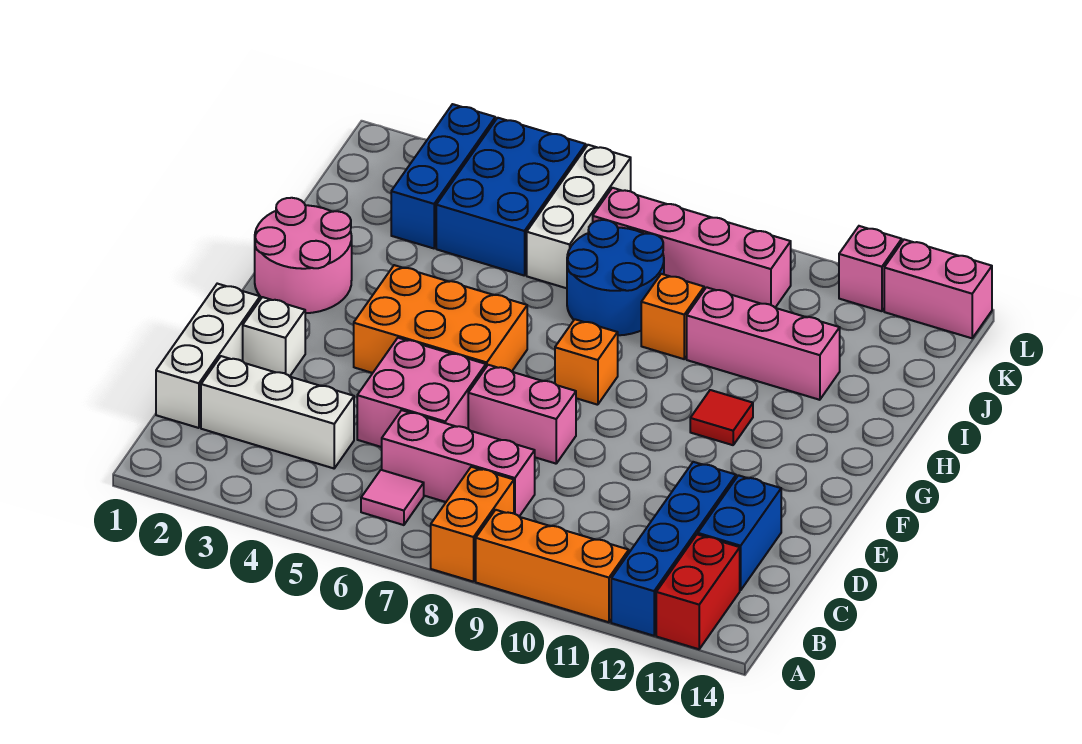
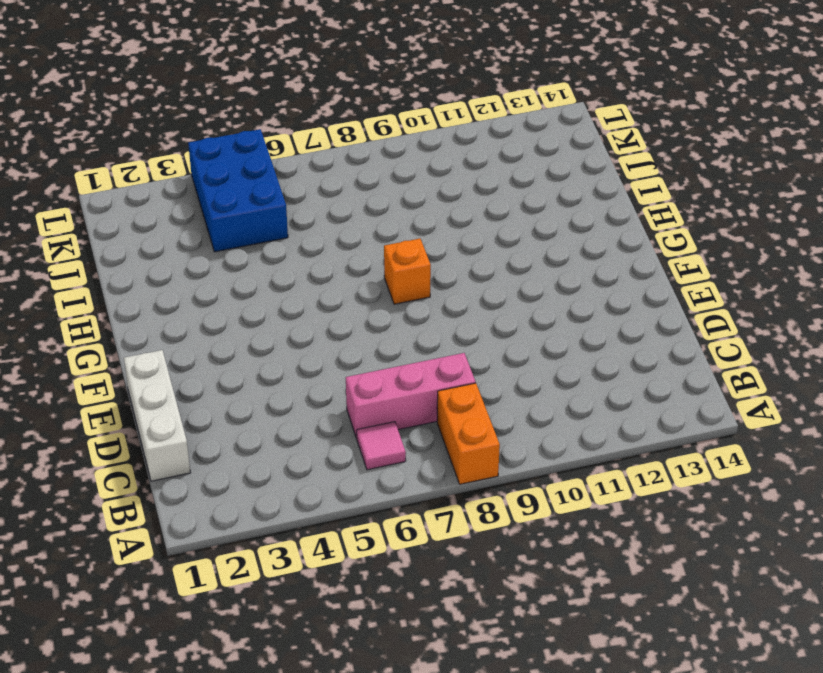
none -> orange brick A9:A11 level 1
none -> blue brick A12:D12 level 1
none -> red brick A13:B13 level 1

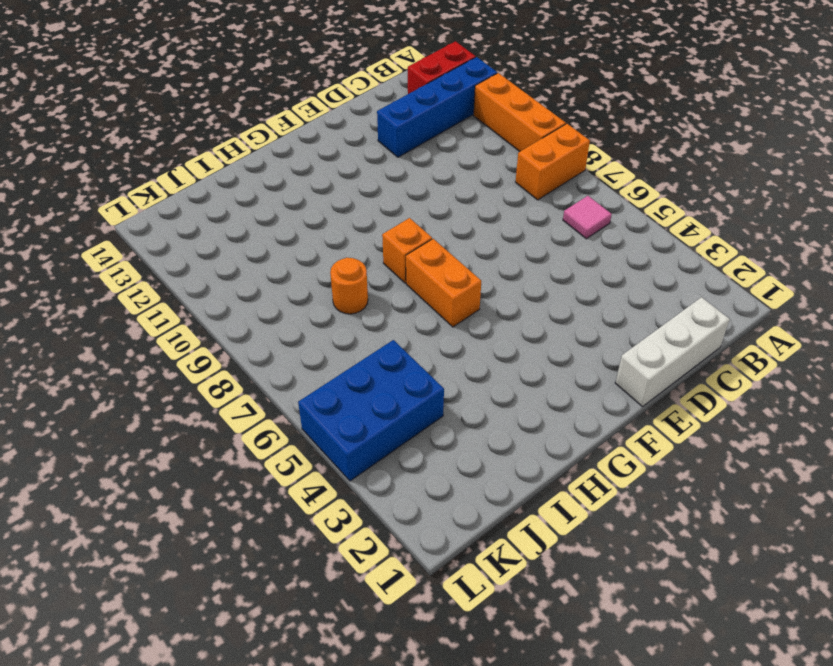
orange brick G6:G7 level 1 -> orange brick F4:G6 level 1
orange round brick I8 level 1 -> blue round brick I7:J8 level 1
none -> white brick C2:C4 level 1
none -> pink brick C6:C8 level 1
none -> blue brick C13:D13 level 1

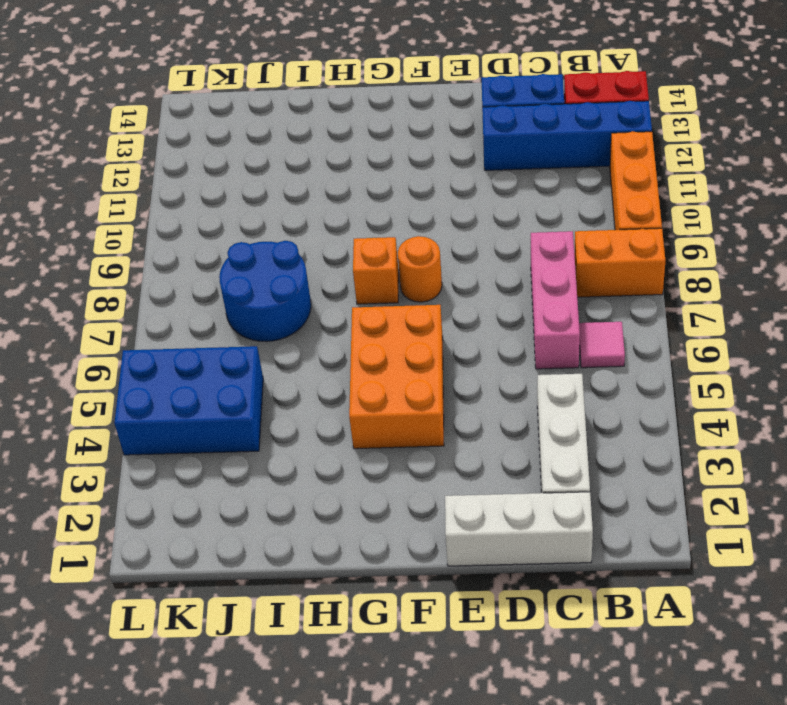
orange round brick F8 level 1 -> none
none -> pink brick D5:E6 level 1
none -> white brick E2 level 1
none -> pink brick E7:E8 level 1

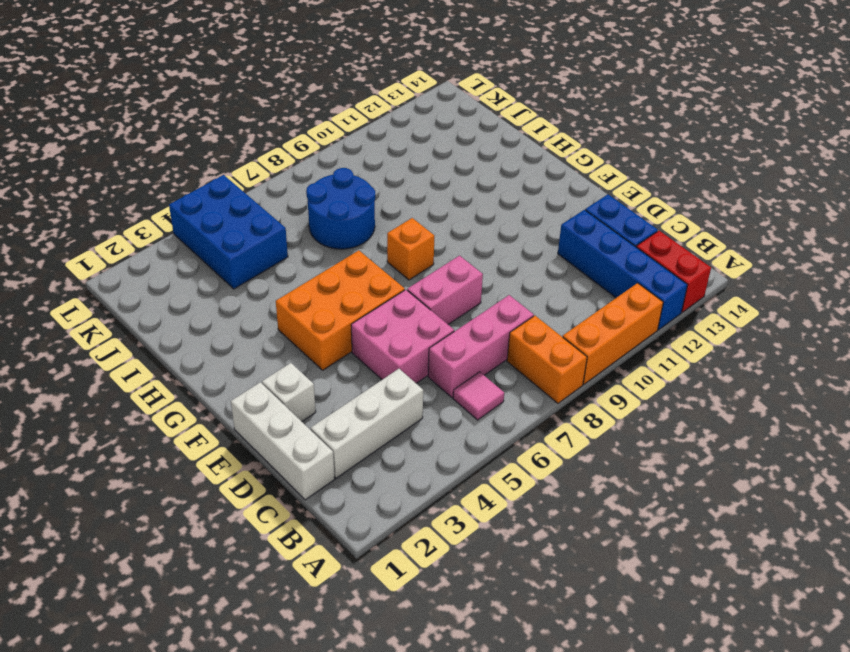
none -> pink round brick G1:H2 level 1
none -> red tile G11 level 1
none -> orange brick I9 level 1

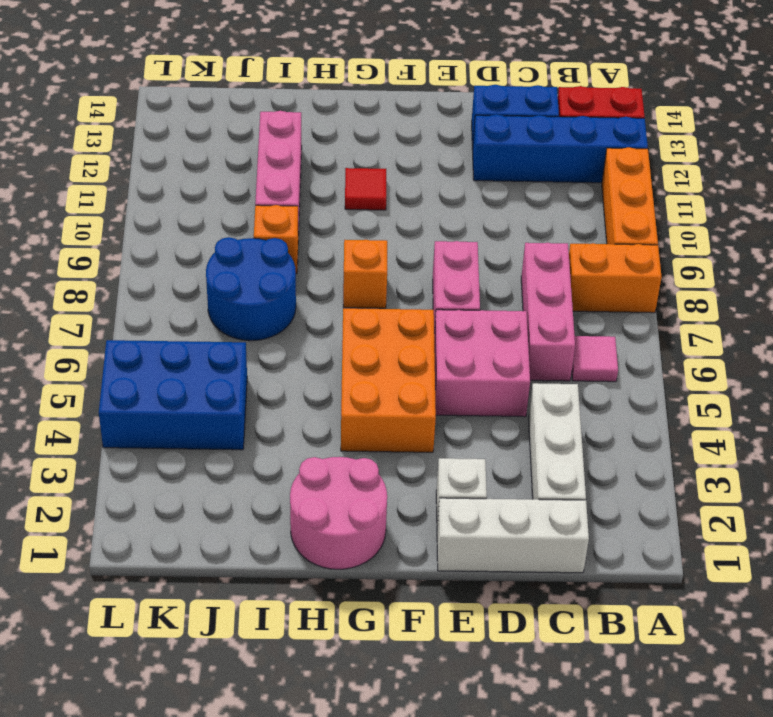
none -> blue brick J3:L3 level 1
none -> white brick J6:L6 level 1
none -> pink brick K7:K10 level 1

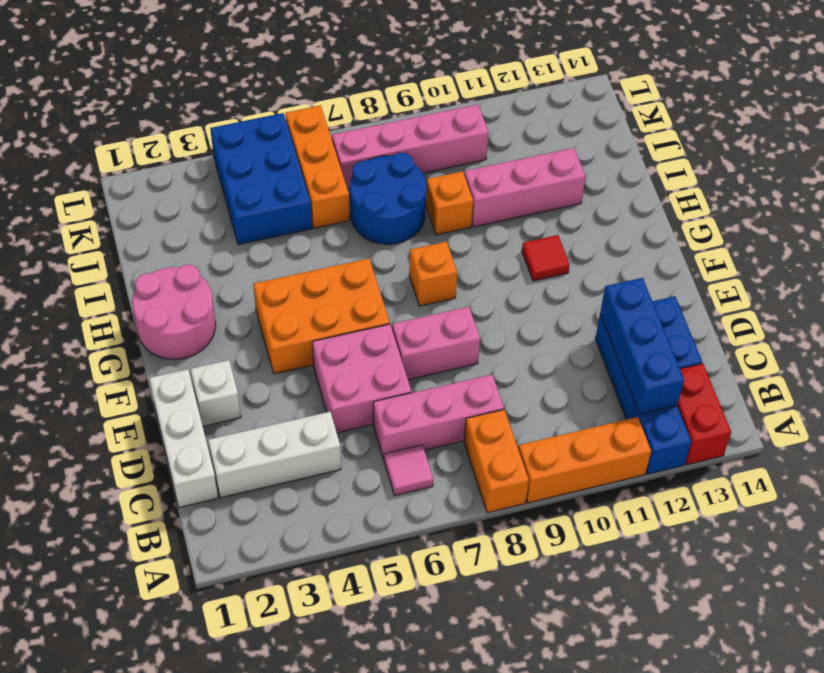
blue brick B12:D12 level 2 -> blue brick J3:L3 level 1
orange brick J6:L6 level 1 -> white brick J6:L6 level 1
none -> pink brick L12 level 1
none -> pink brick L13:L14 level 1

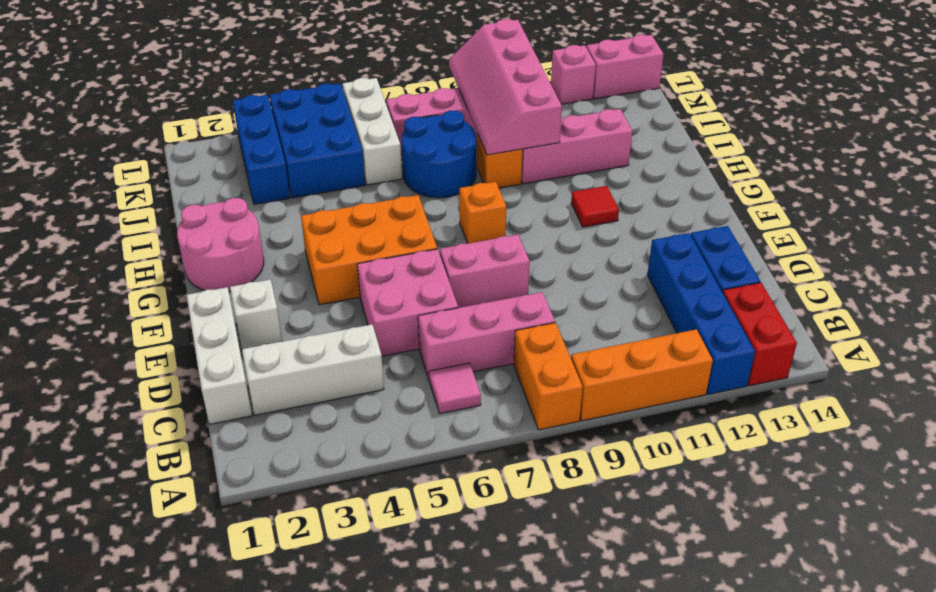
pink slope I9:L10 level 2 top 10 -> none

